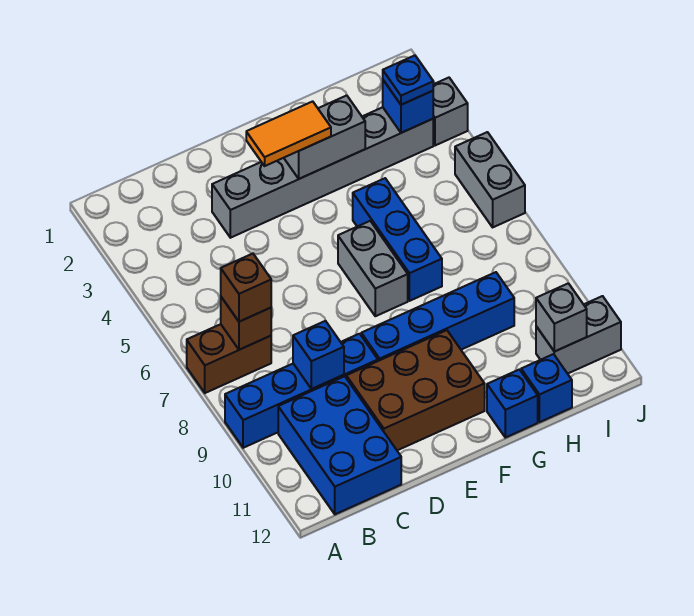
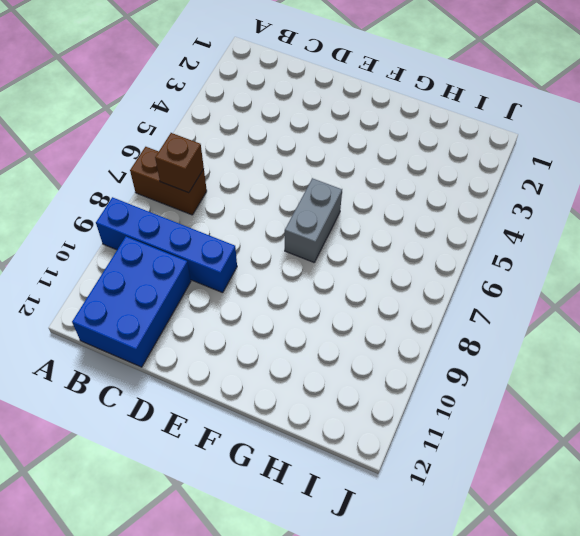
none -> grey brick D3:I3 level 1
none -> brown brick D10:F11 level 1
none -> blue brick E9:H9 level 1

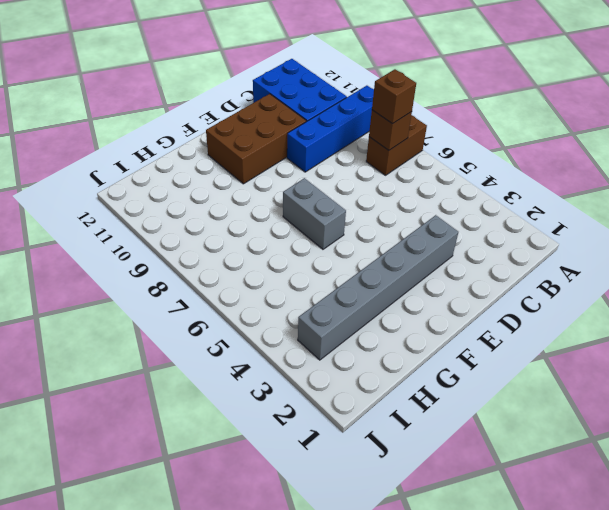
none -> blue brick E9:H9 level 1
none -> blue brick G5:G7 level 1
none -> blue brick G12 level 1

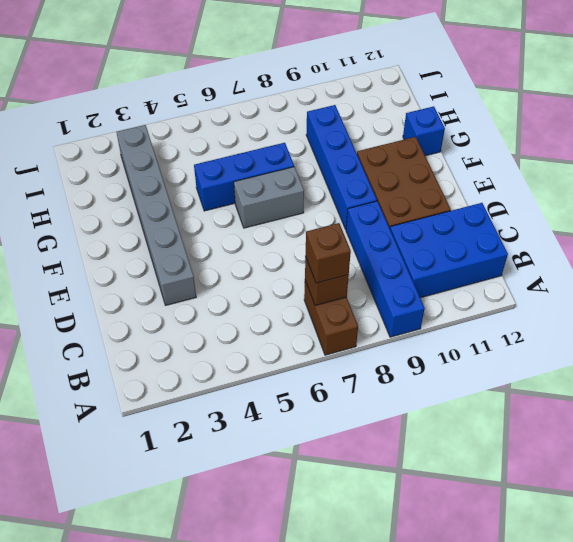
none -> blue brick H12 level 1
none -> grey brick I11:J11 level 1
none -> grey brick J3 level 1

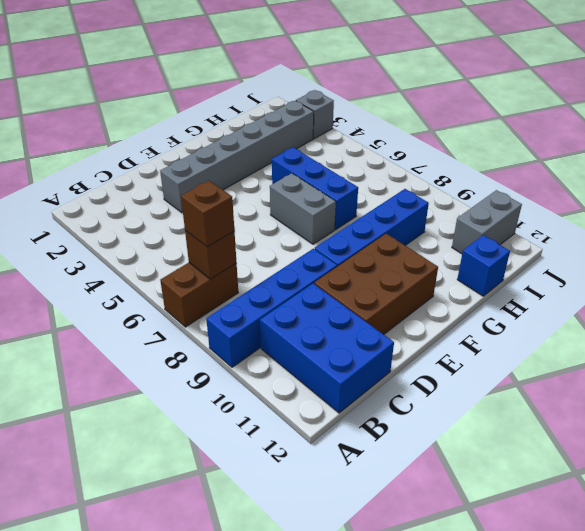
none -> blue brick G12 level 1
none -> grey brick J5:J6 level 1
none -> blue brick C9 level 2

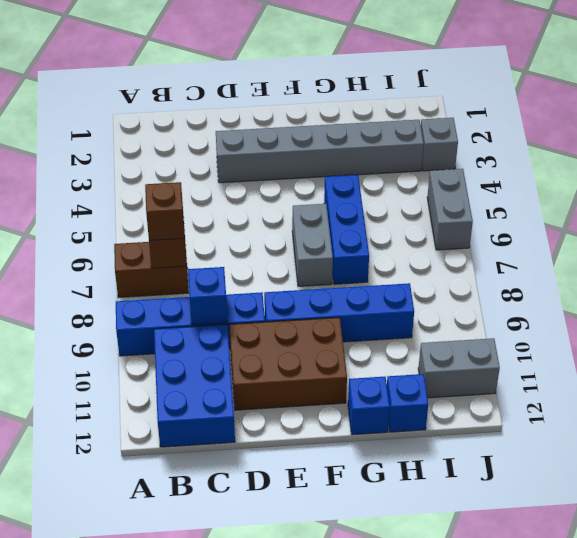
none -> grey brick F3:G3 level 2
none -> blue brick I3 level 2
none -> grey brick I11 level 2

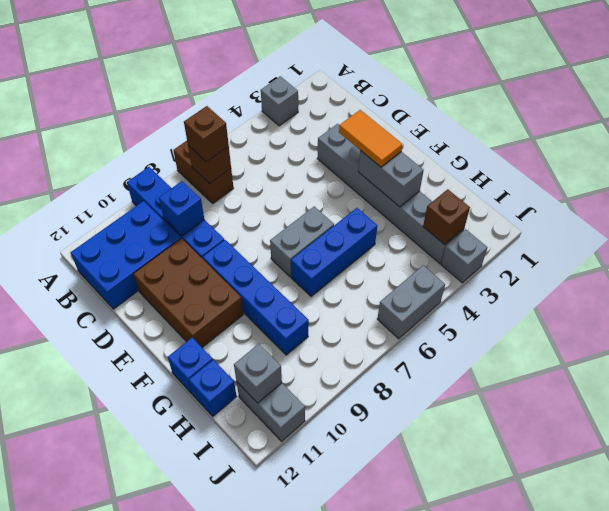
grey brick A3 level 1 -> none
brown brick I3 level 2 -> blue brick I3 level 2
none -> blue plate I3 level 3

